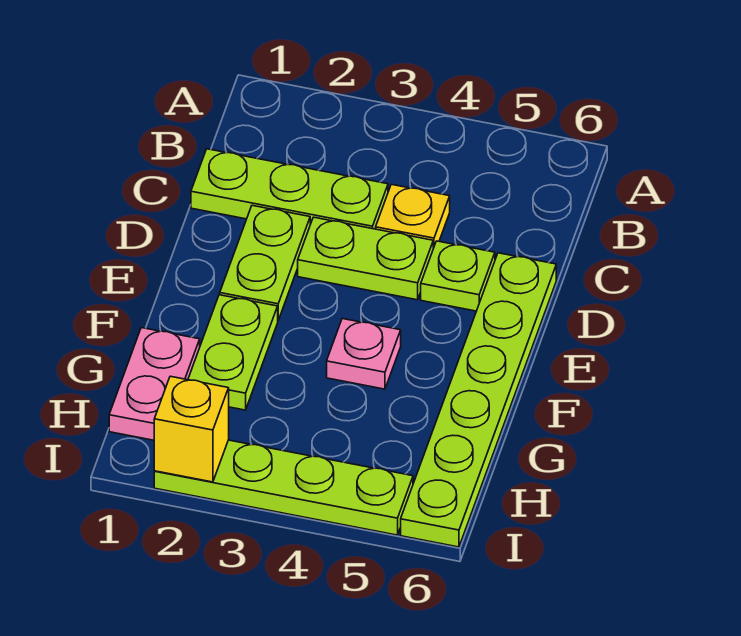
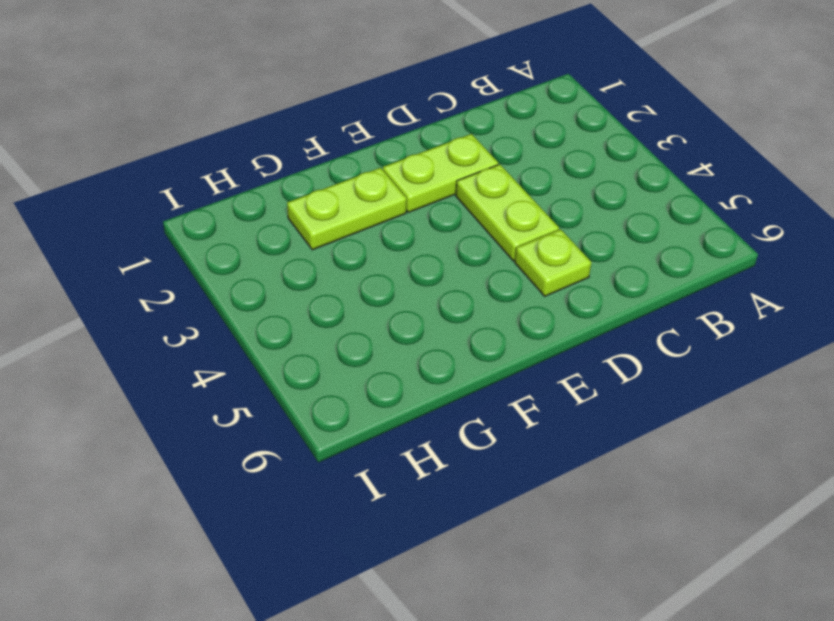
none -> lime plate C1:C3 level 1
none -> yellow plate C4 level 1

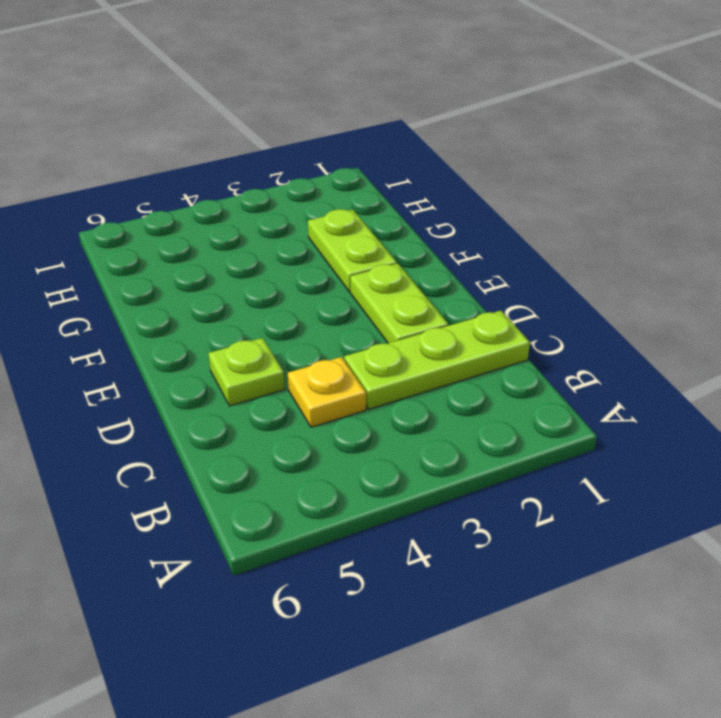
none -> lime plate D3:D4 level 1
none -> lime plate D6:I6 level 1

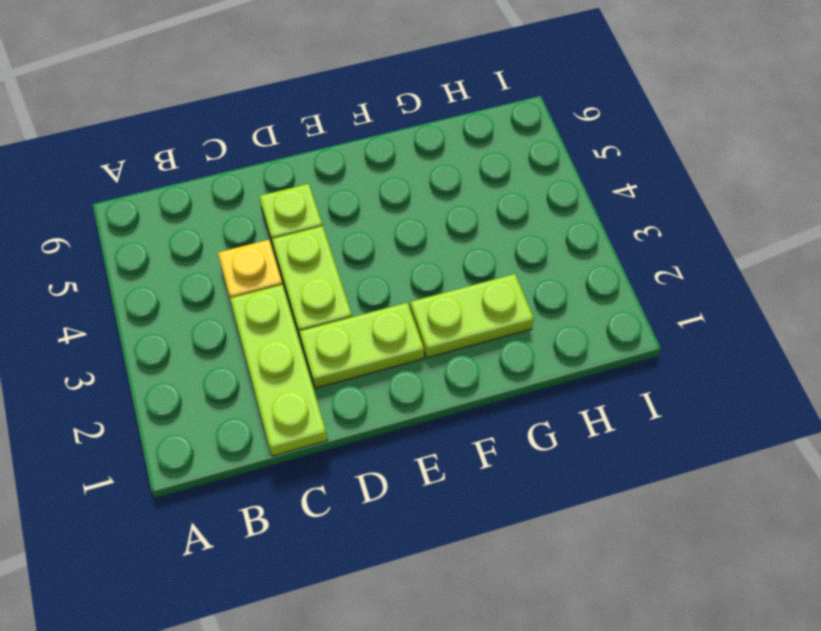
none -> lime plate D6:I6 level 1
none -> pink plate F4 level 1

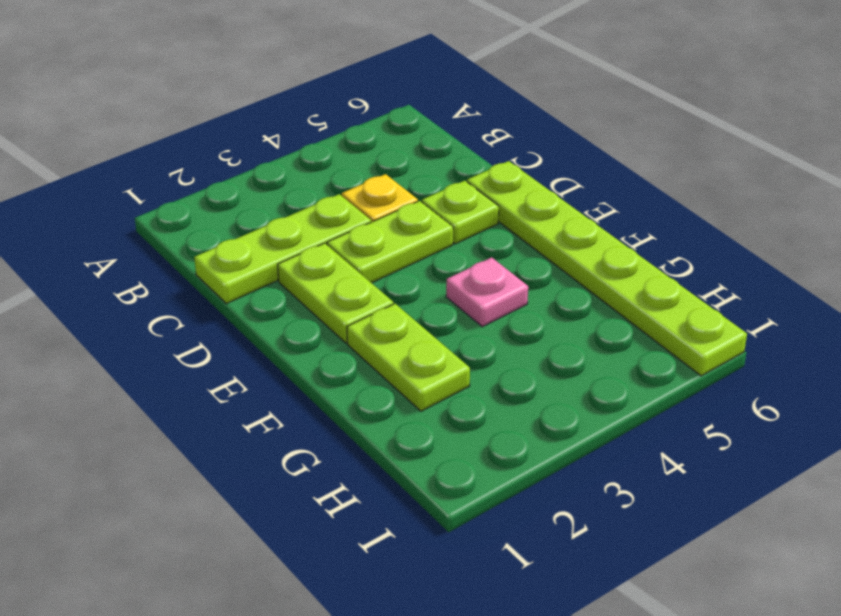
none -> pink plate G1:H1 level 1
none -> lime plate I2:I5 level 1

